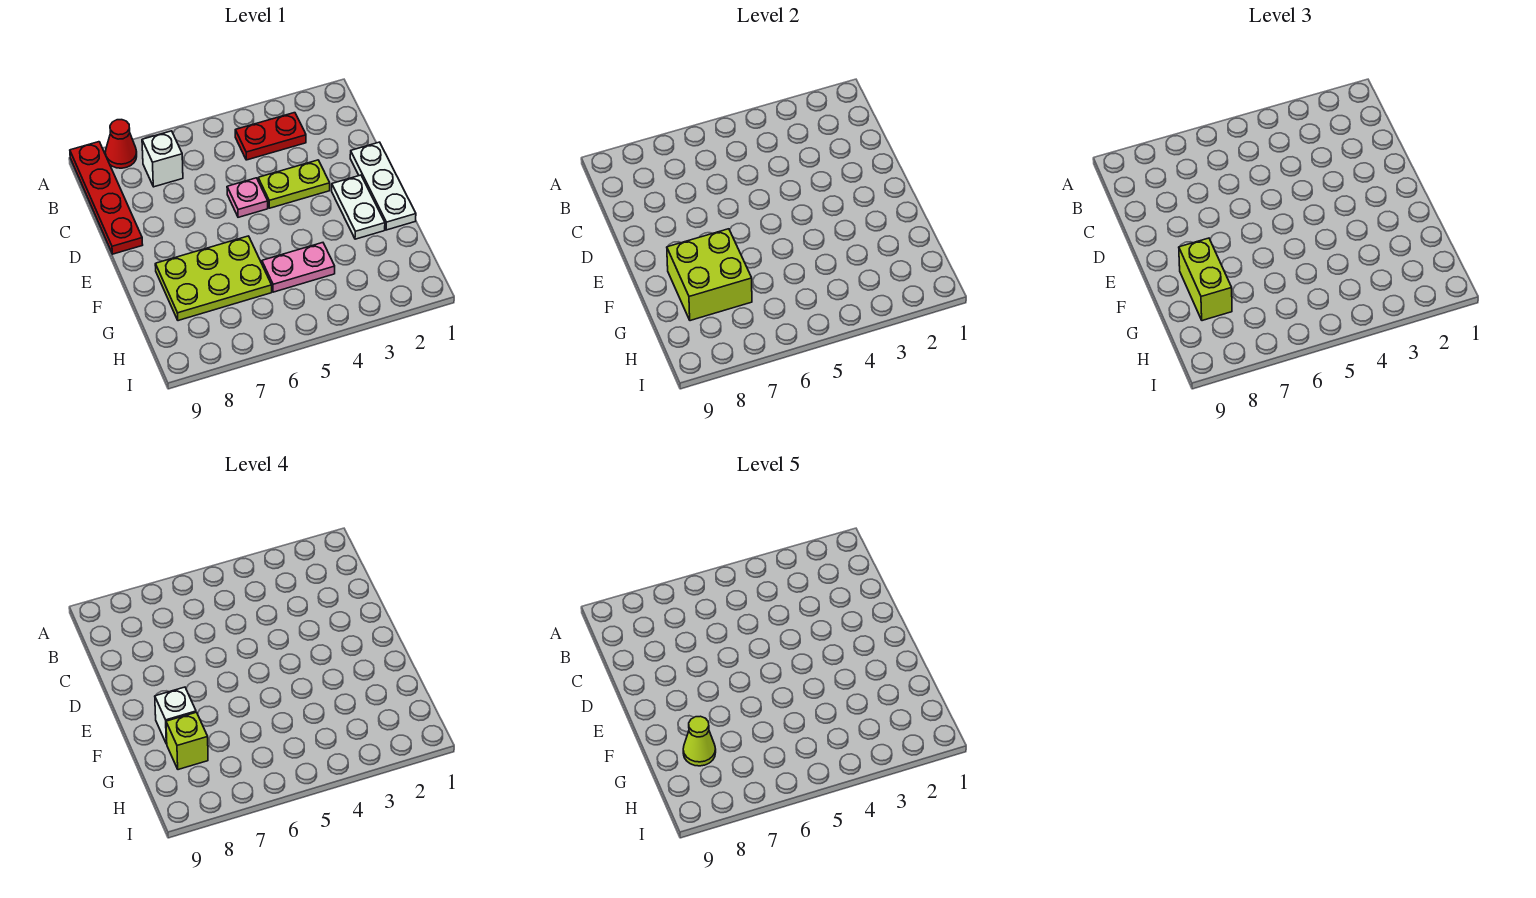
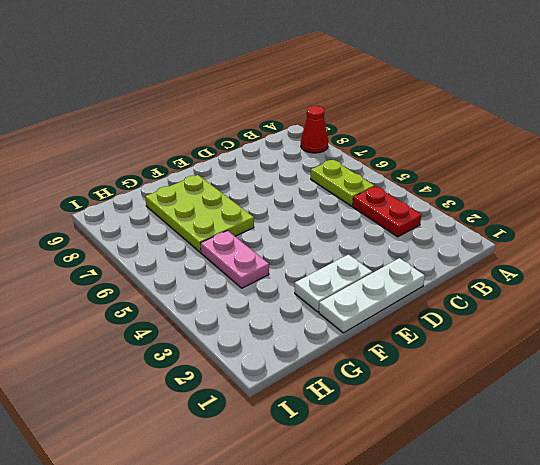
lime plate B5:B6 level 1 -> lime plate D3:D4 level 1
none -> red plate A9:D9 level 1
none -> white brick B7 level 1
none -> pink plate D5 level 1

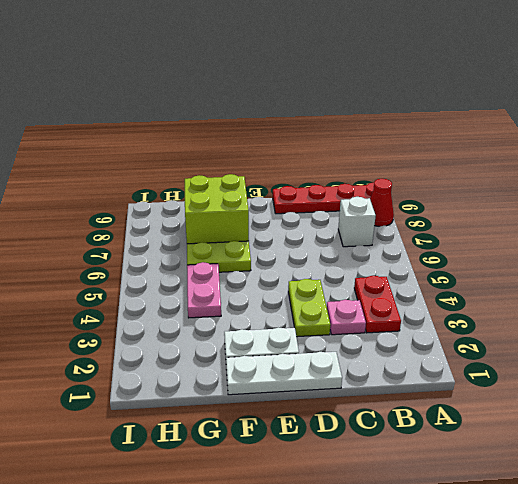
pink plate C3 level 1 -> pink plate D5 level 1
none -> lime brick F8:G8 level 3
none -> white brick F8 level 4
none -> lime brick G8 level 4

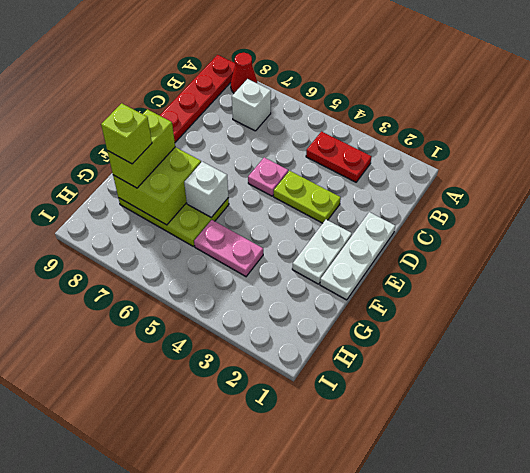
white brick F6 level 2 -> white brick F8 level 4
none -> lime cone G8 level 5

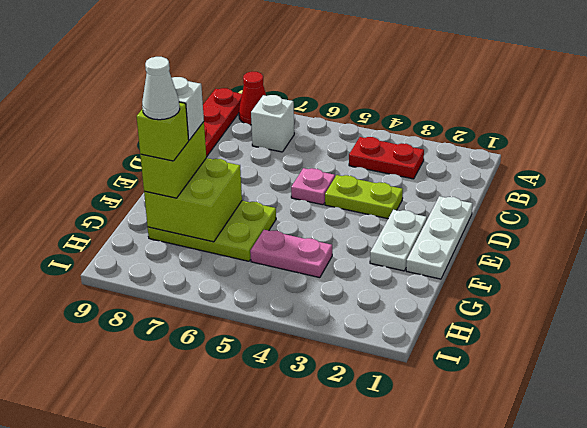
white cone G8 level 5 -> lime cone G8 level 5

